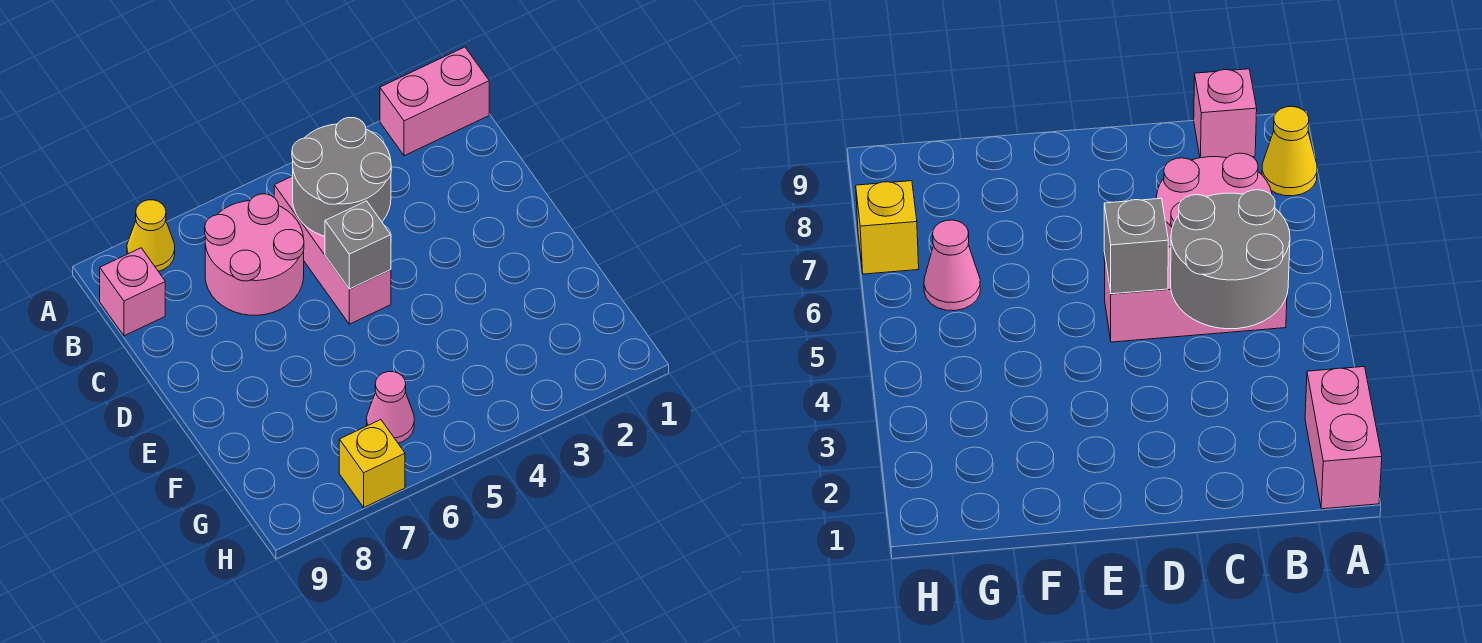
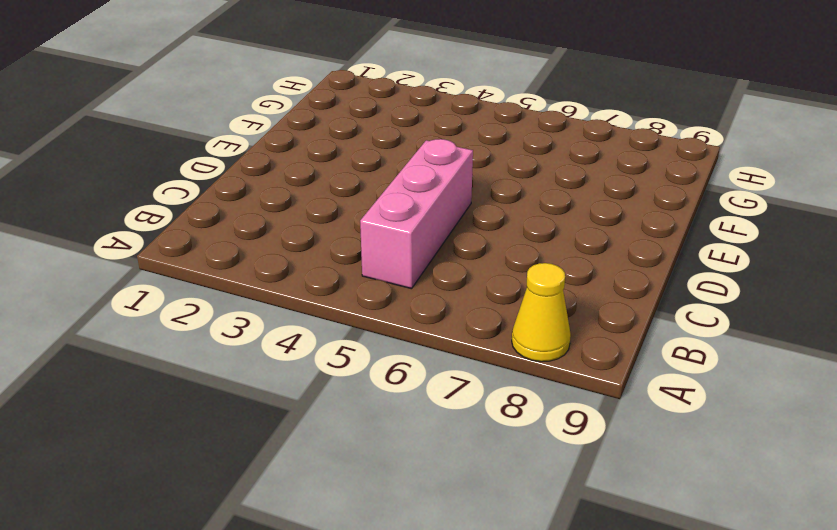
none -> pink brick A1:A2 level 1
none -> pink round brick B6:C7 level 1

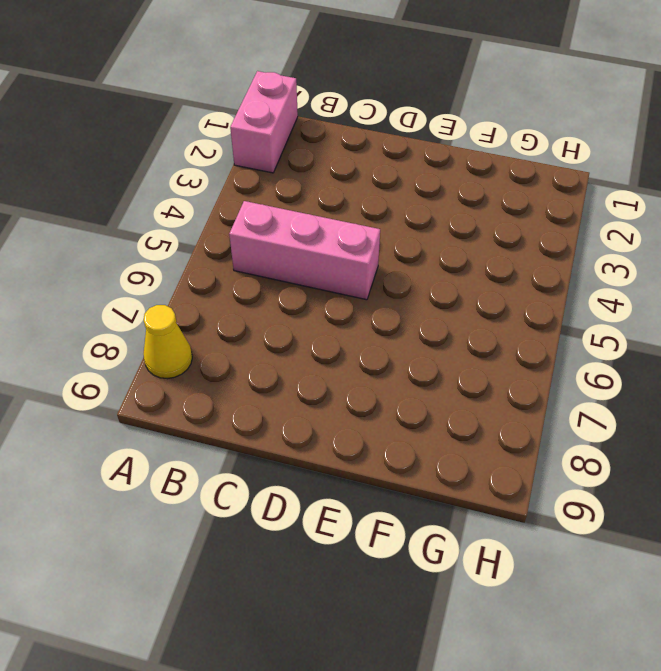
none -> pink round brick B6:C7 level 1
none -> pink brick B9 level 1

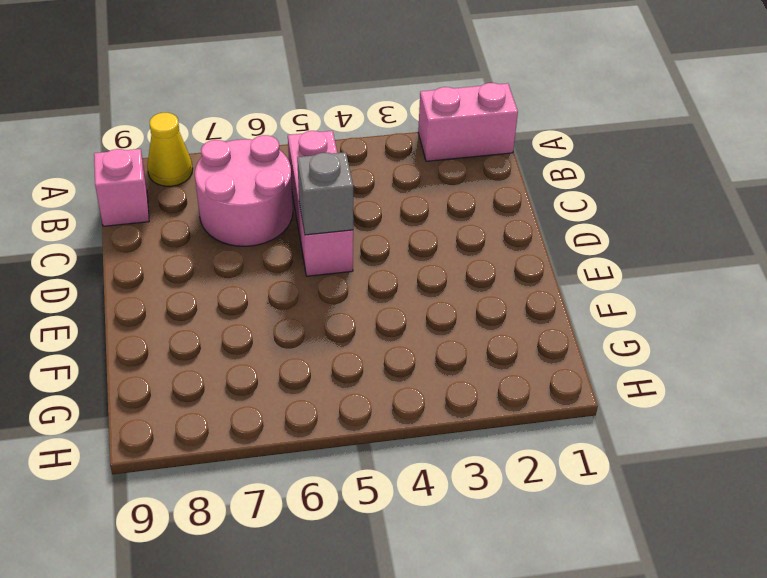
none -> pink cone G6 level 1
none -> yellow brick H7 level 1

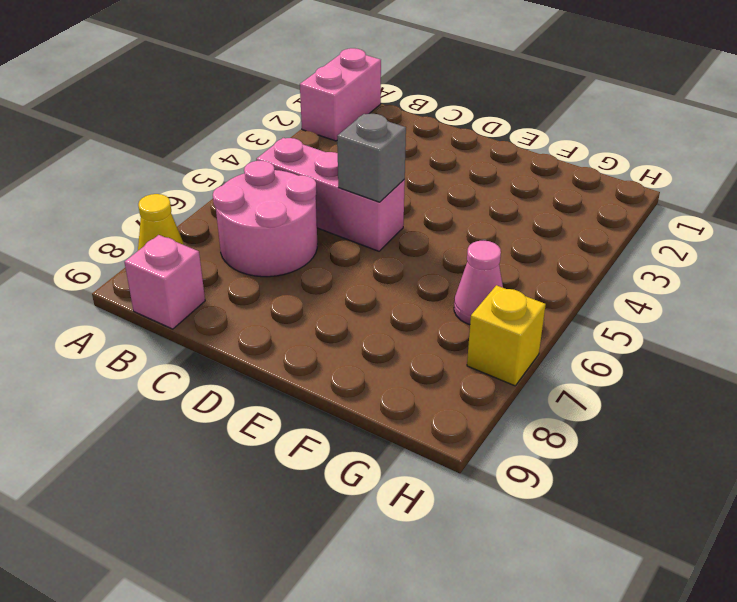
none -> grey round brick B4:C5 level 2

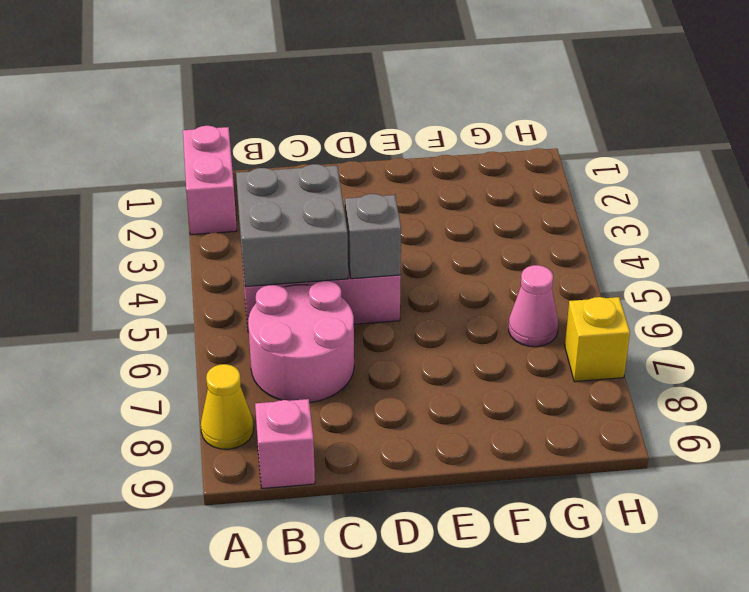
grey brick B4:C5 level 2 -> grey round brick B4:C5 level 2

